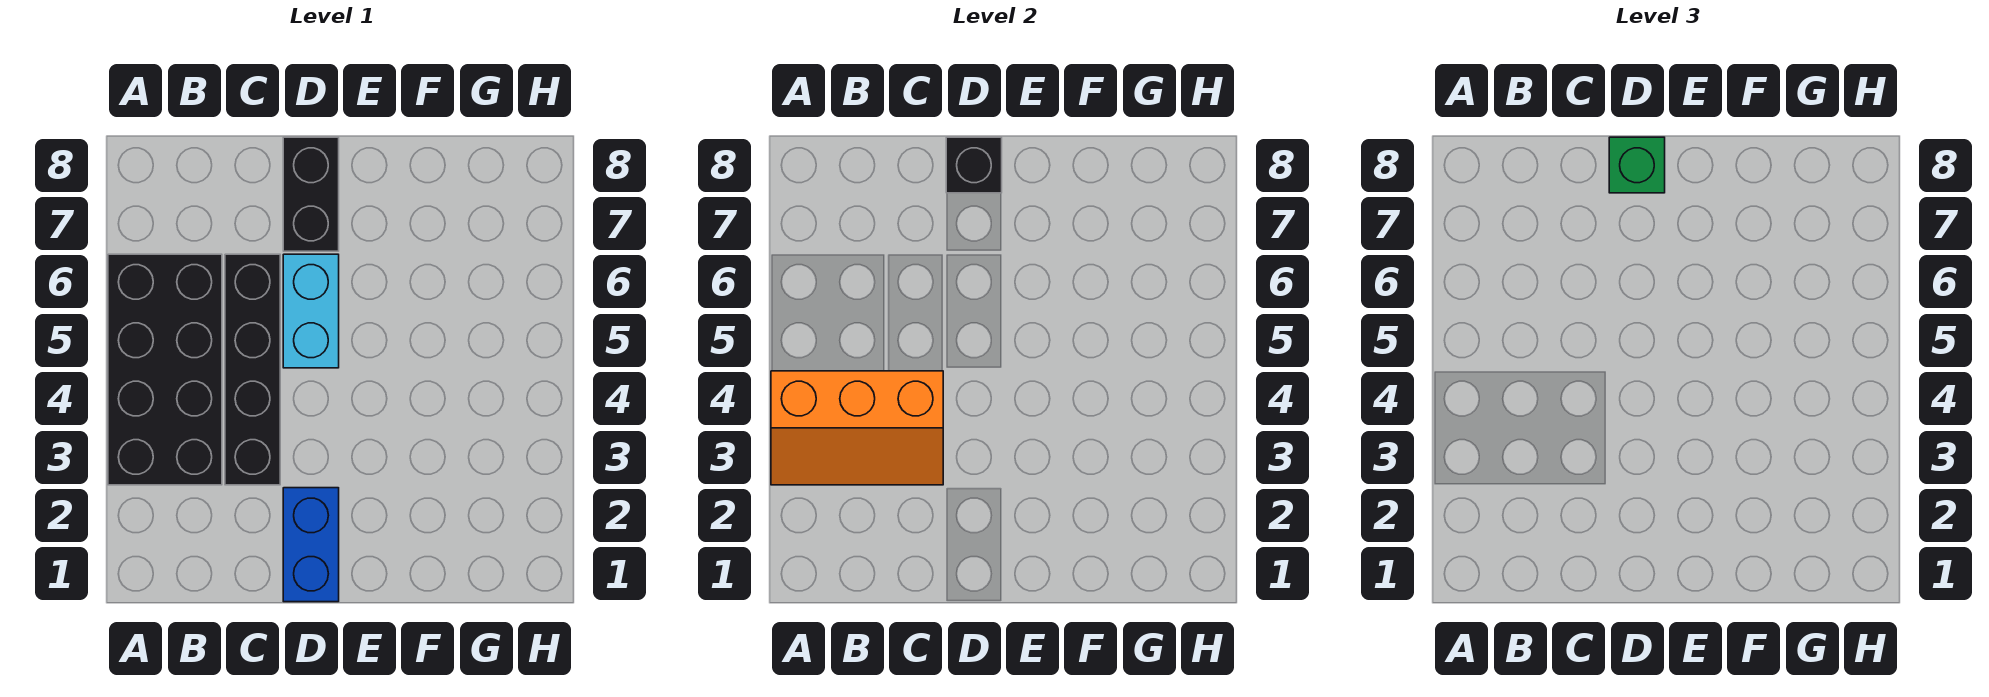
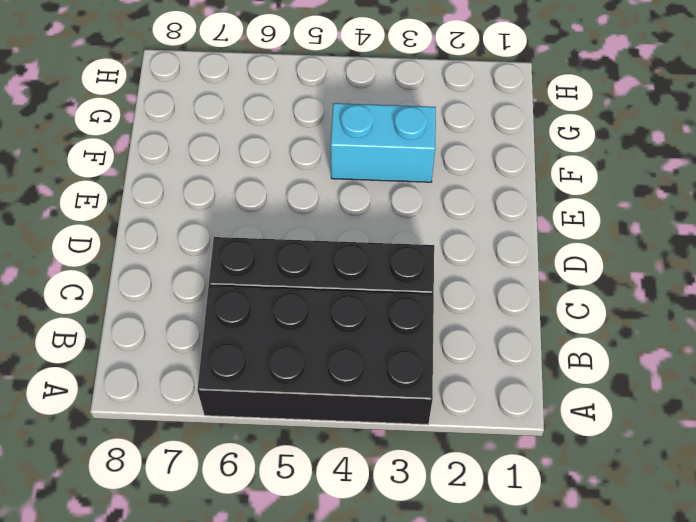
cyan brick F3:F4 level 1 -> cyan brick D5:D6 level 1
none -> blue brick D1:D2 level 1
none -> black brick D7:D8 level 1

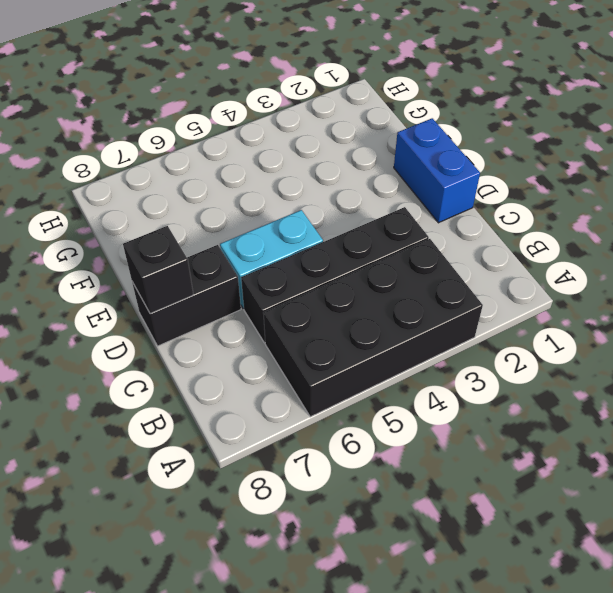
blue brick D1:E1 level 1 -> blue brick D1:D2 level 1
none -> orange slope A3:C4 level 2 top 4
none -> green brick D8 level 3

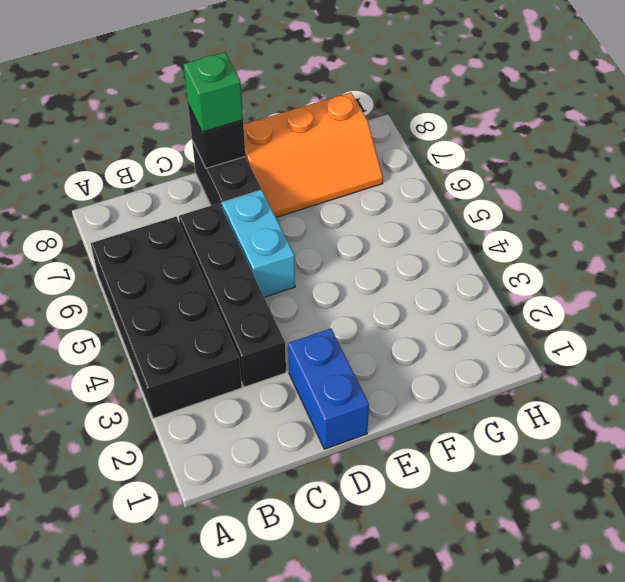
orange slope E7:G8 level 1 top 8 -> orange slope A3:C4 level 2 top 4

